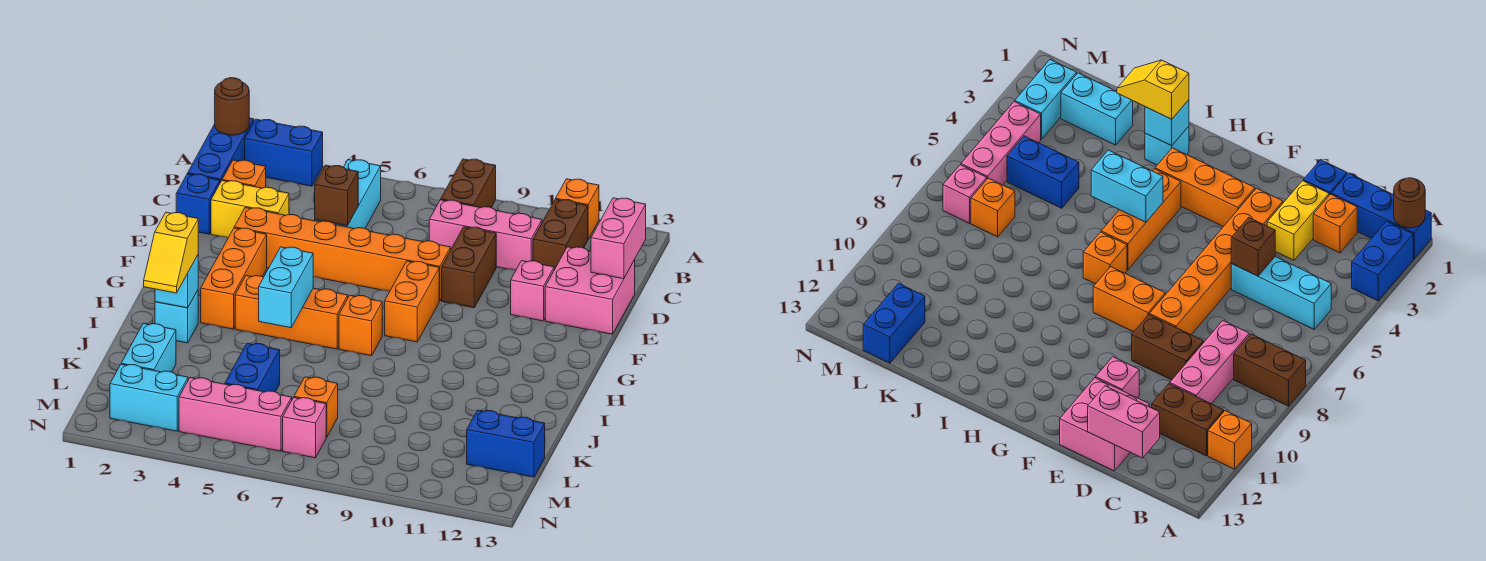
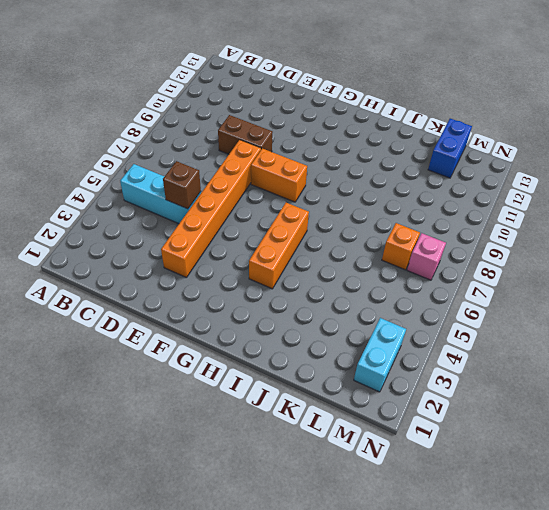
none -> blue brick A1:C1 level 1
none -> blue brick A2:A3 level 1
none -> brown brick A8:B8 level 1
none -> orange brick A11 level 1

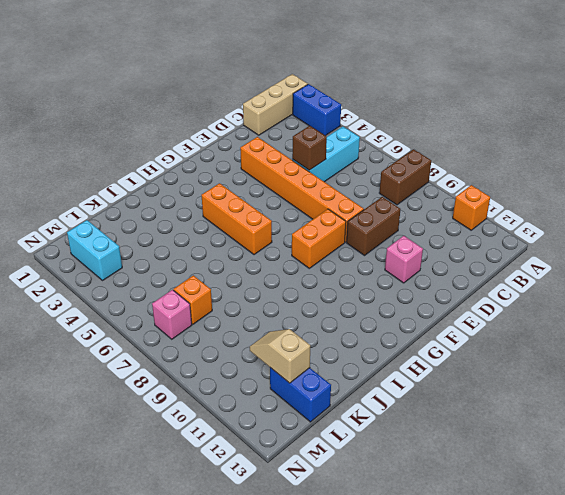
tan brick A1:C1 level 1 -> blue brick A1:C1 level 1
tan slope L11:L12 level 2 top 12 -> none
none -> brown brick B11:C11 level 1
none -> orange brick C2 level 1
none -> pink brick C8:C10 level 1
none -> blue brick D1 level 1

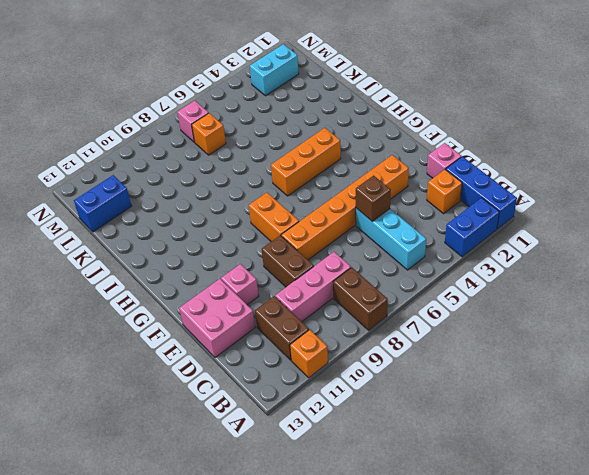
pink brick D1 level 1 -> blue brick D1 level 1
none -> yellow brick D2:D3 level 1
none -> orange brick F3:H3 level 1
none -> orange brick H7 level 1
none -> cyan brick I2 level 1

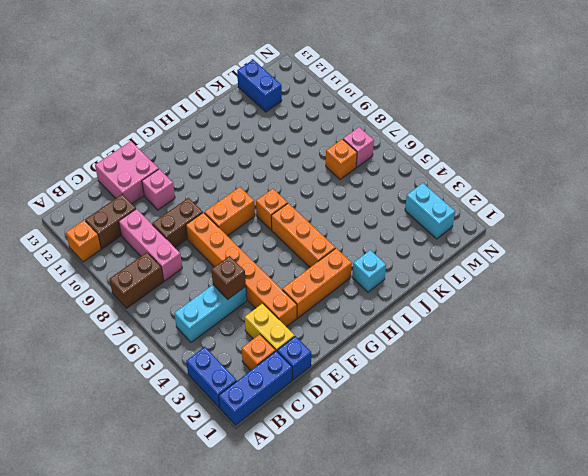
none -> cyan brick K2:L2 level 1
none -> blue brick K5:L5 level 1
none -> pink brick M4:M6 level 1
none -> brown round brick A1 level 2

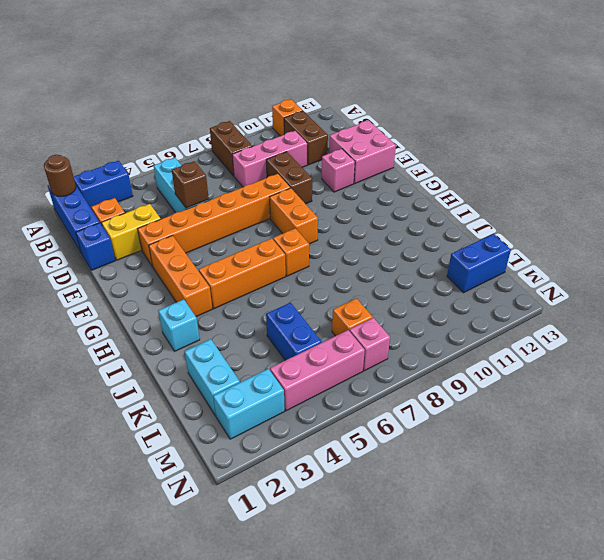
none -> pink brick C13:D13 level 2
none -> cyan brick H5:I5 level 2
none -> cyan brick I2 level 2
none -> yellow slope I2:J2 level 3 top I

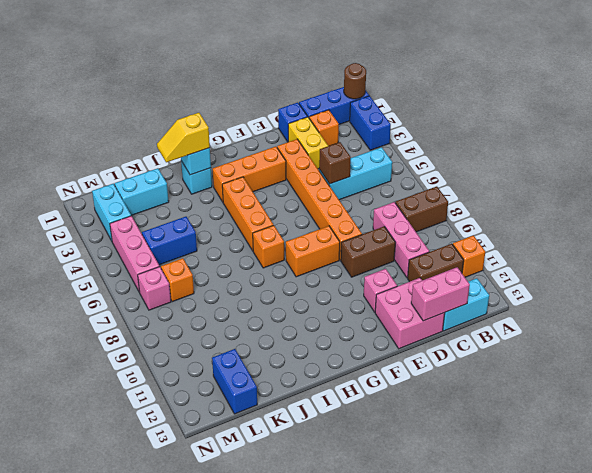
cyan brick B13:C13 level 1 -> cyan brick H5:I5 level 2

